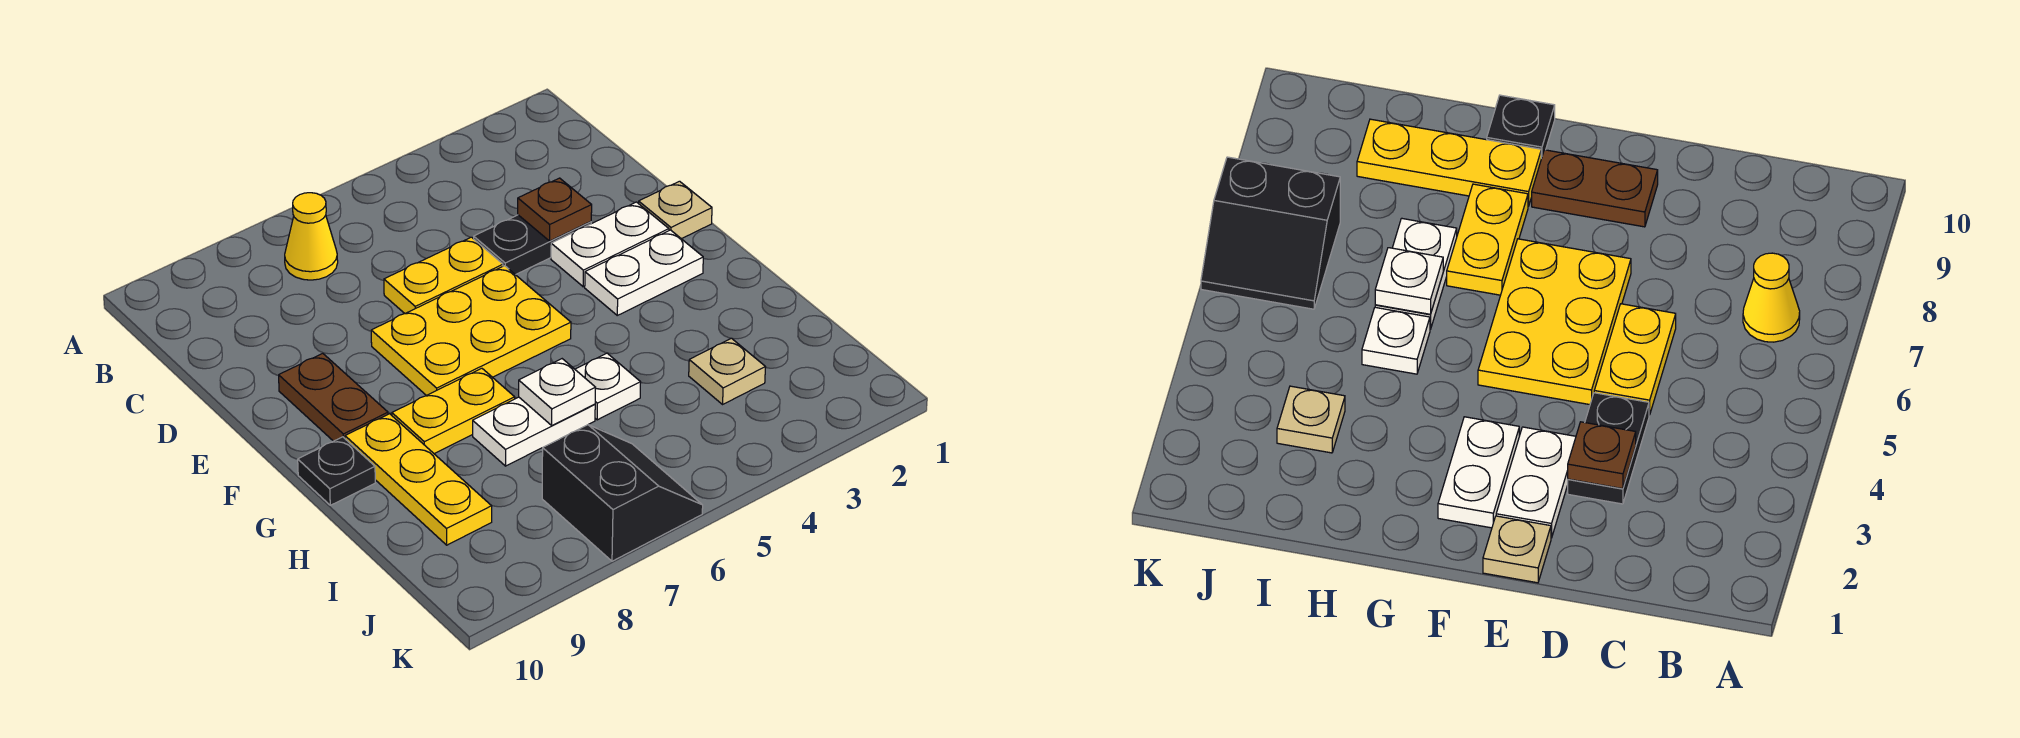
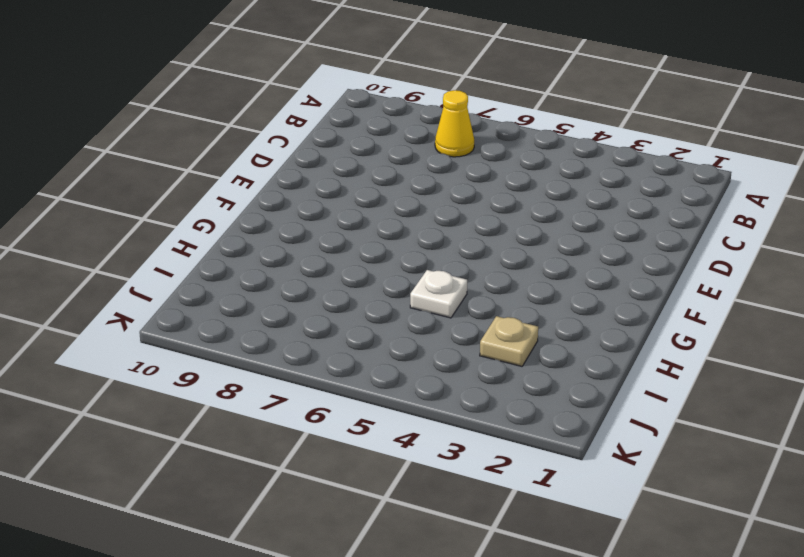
none -> black plate D3:D4 level 1
none -> yellow plate D5:D6 level 1
none -> tan plate E1 level 1

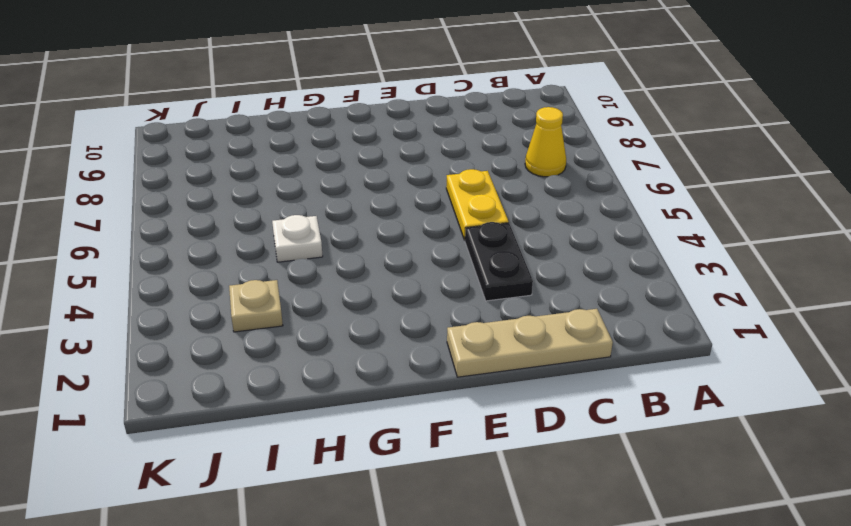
tan plate C1:E1 level 1 -> tan plate E1 level 1
none -> white plate E2:E3 level 1
none -> yellow plate E5:F7 level 1
none -> brown plate E9:F9 level 1

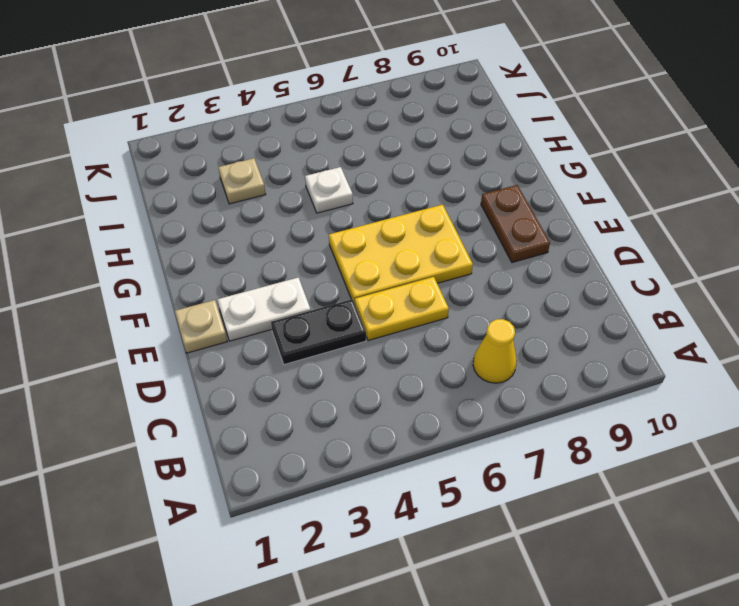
none -> white plate F2:F3 level 1
none -> yellow plate G7:G8 level 1
none -> yellow plate G9:I9 level 1

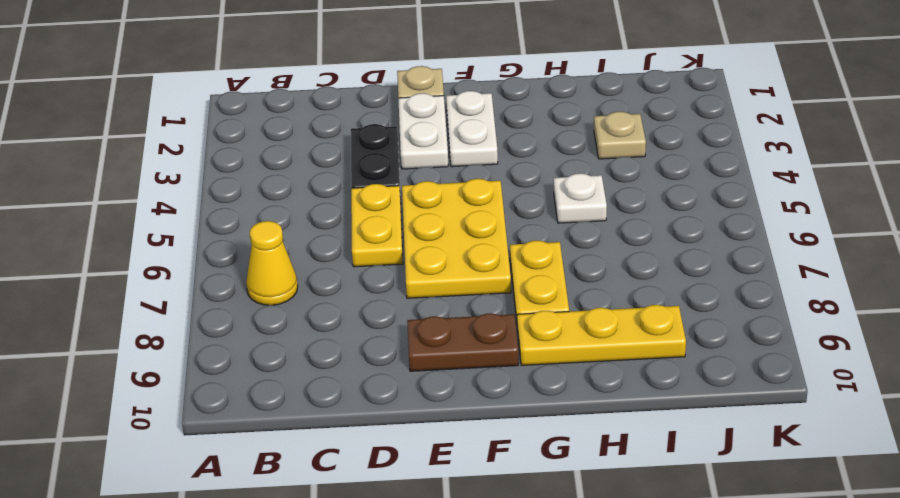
none -> black plate G10 level 1
none -> white plate H6:H7 level 1
none -> black slope J6:K7 level 1 top 7

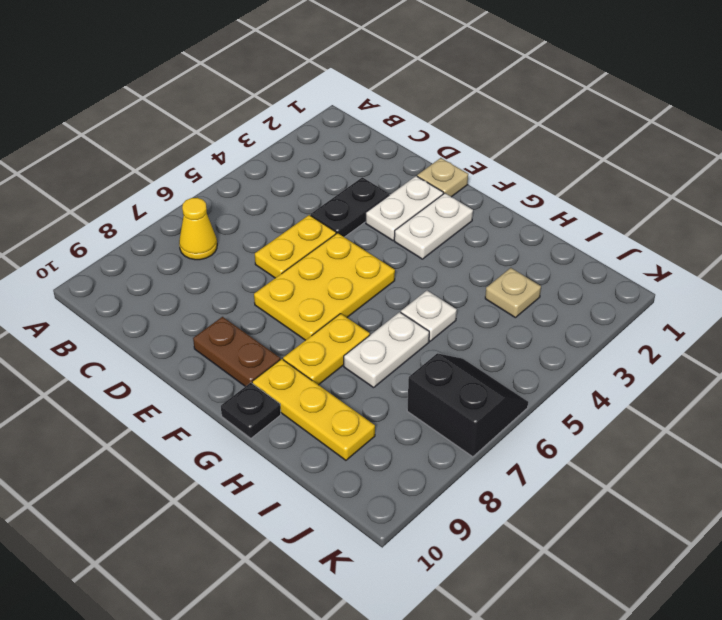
none -> brown plate D3 level 2
none -> white plate H6 level 2

